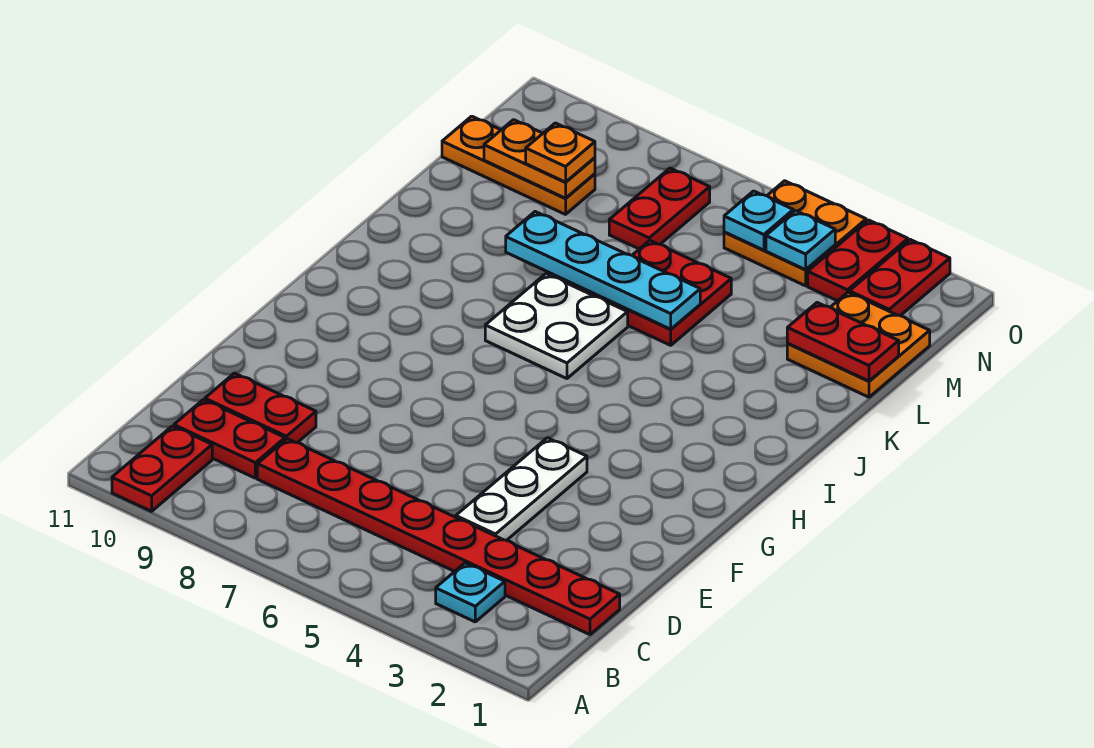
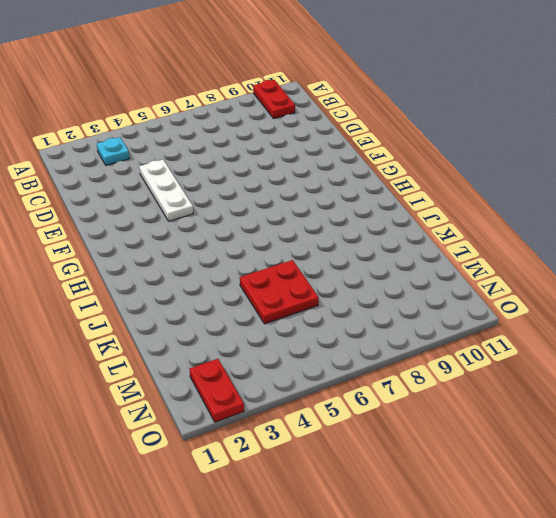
none -> red plate C1:C8 level 1
none -> red plate C9:C10 level 1
none -> red plate D9:D10 level 1

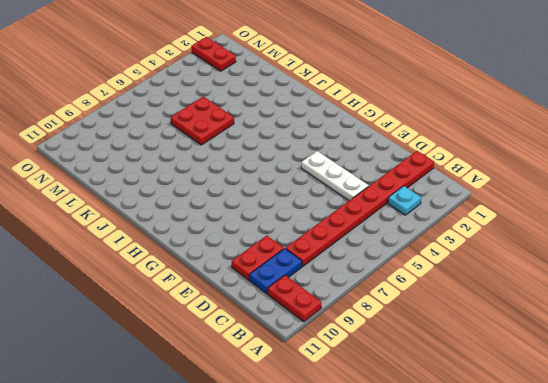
blue plate C9:C10 level 1 -> red plate C9:C10 level 1
none -> white plate I6:J7 level 1
none -> orange plate L1:M2 level 1
none -> red plate M7:N7 level 1

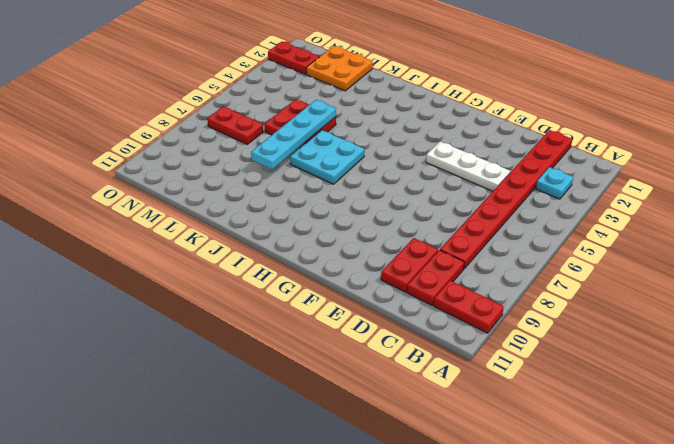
cyan plate I6:J7 level 1 -> white plate I6:J7 level 1
none -> orange plate M9:M11 level 1
none -> red plate N3:O3 level 1
none -> orange plate N4:O5 level 1

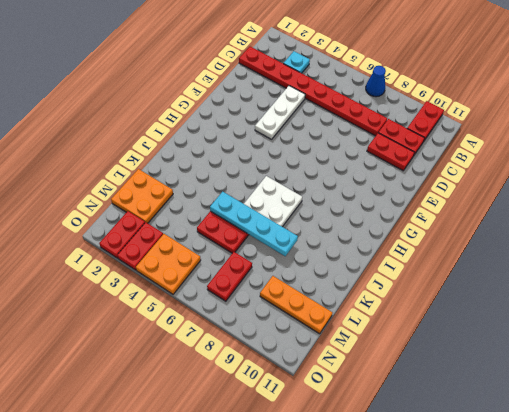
blue cone A7 level 1 -> none
none -> red plate L1:L2 level 2
none -> orange plate M9:M10 level 2
none -> cyan plate N4 level 2

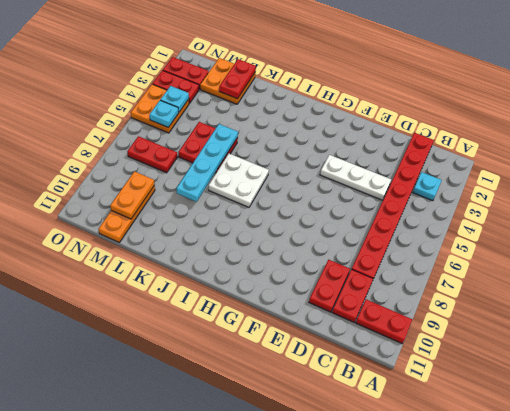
none -> orange plate M9 level 3

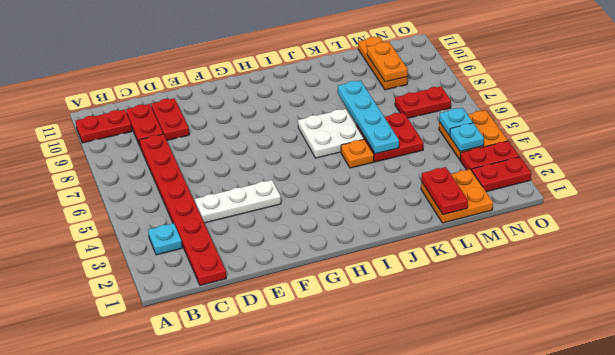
orange plate J5 level 1 -> orange plate M9 level 3

